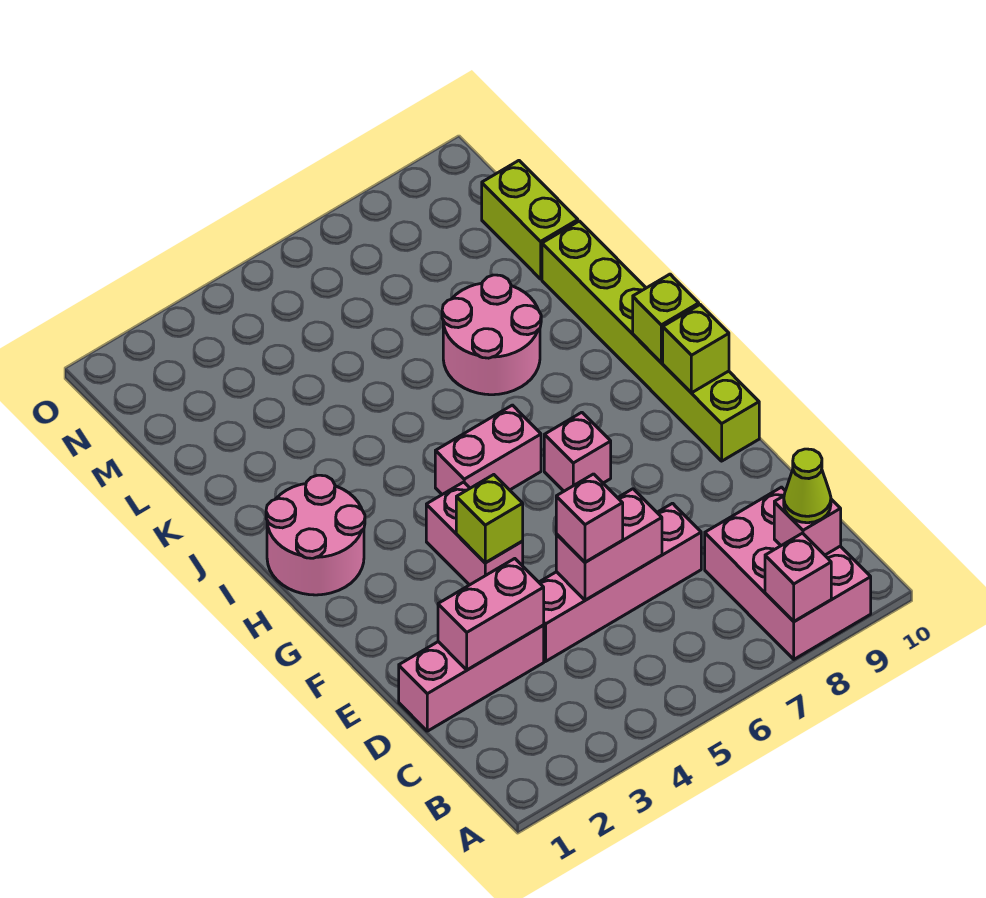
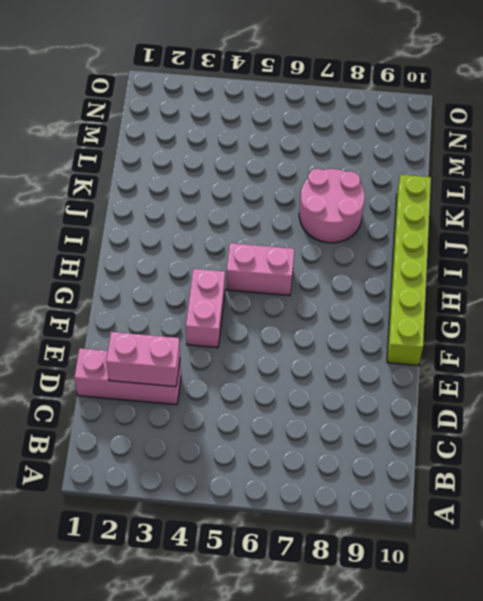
none -> pink brick A8:C9 level 1
none -> pink brick D4:D7 level 1
none -> pink brick G7 level 1

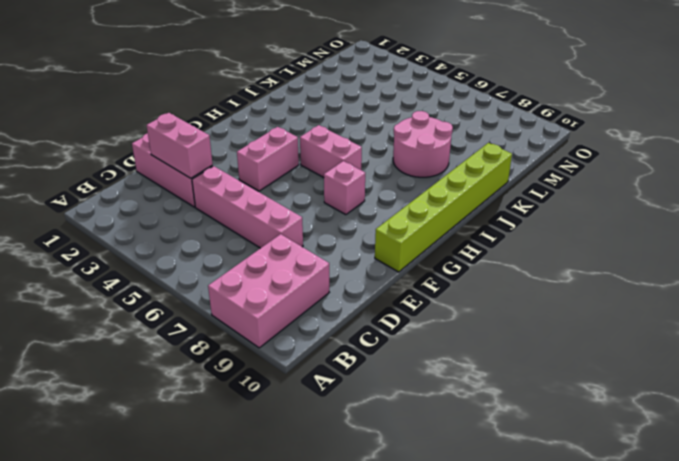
none -> pink round brick H1:I2 level 1
none -> lime brick L10:M10 level 1
none -> pink brick A8 level 2

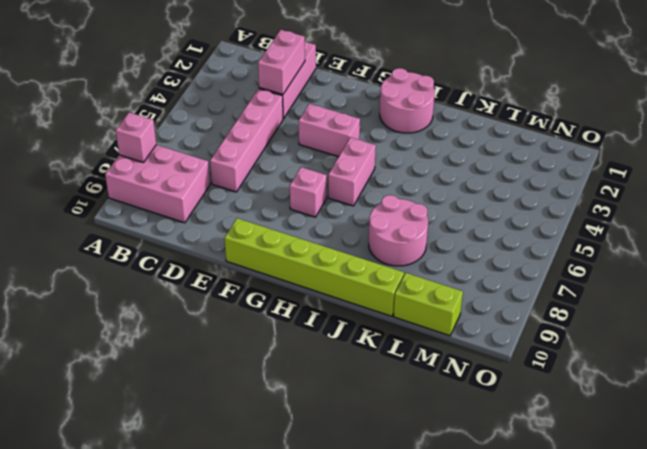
none -> pink brick B9 level 2
none -> pink brick D5:D6 level 2
none -> lime brick F4 level 2

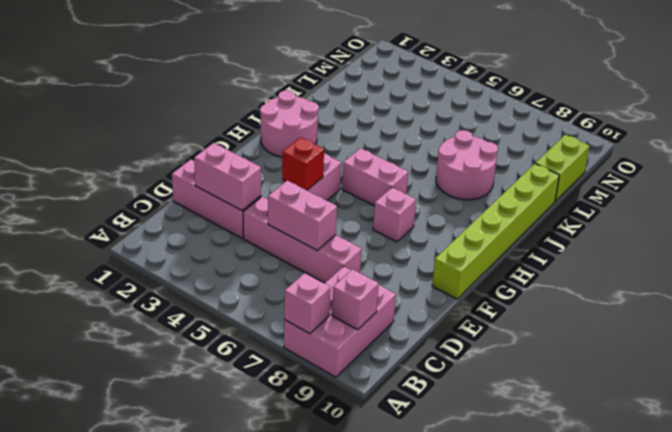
red brick F4 level 2 -> lime brick F4 level 2
none -> lime brick G10 level 2
none -> lime brick H10 level 2
none -> lime cone B9 level 3

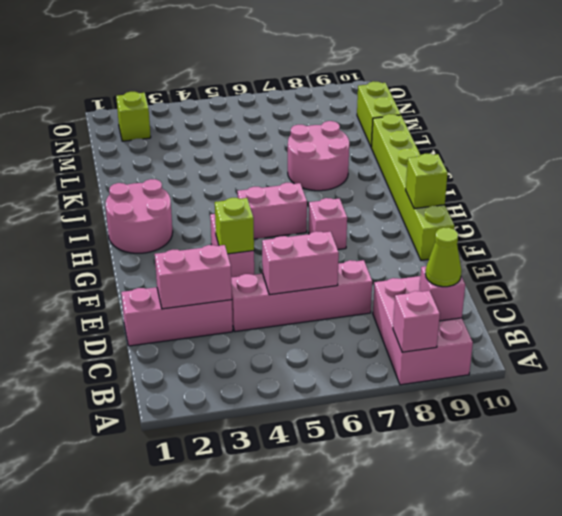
lime brick N2 level 1 -> lime brick H10 level 2
none -> pink brick D5 level 3

